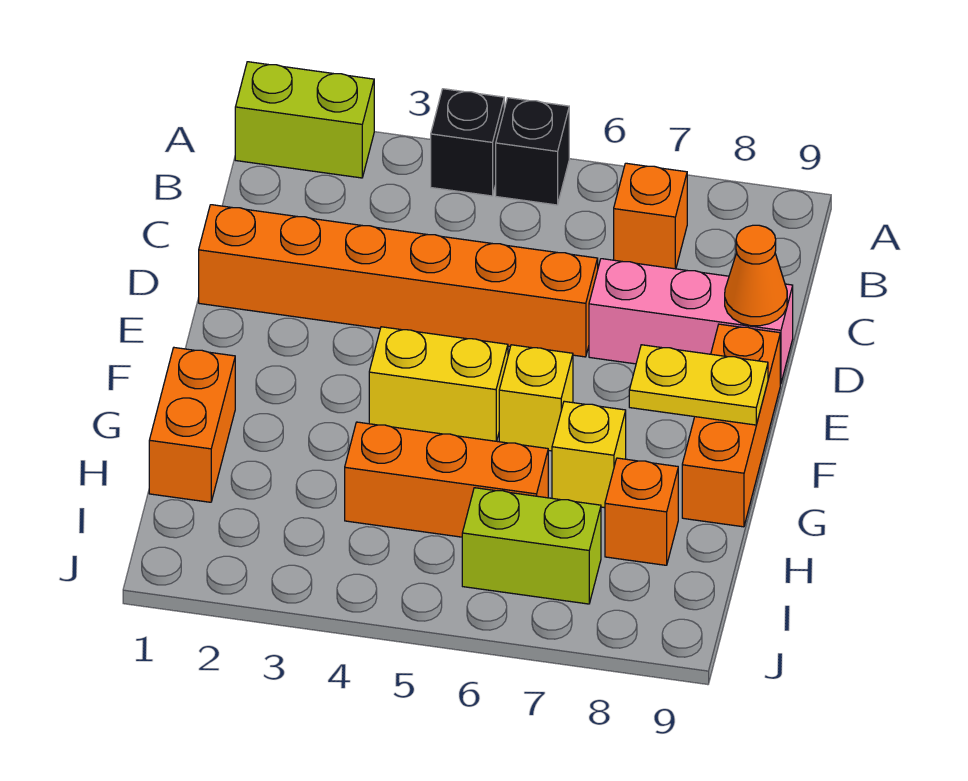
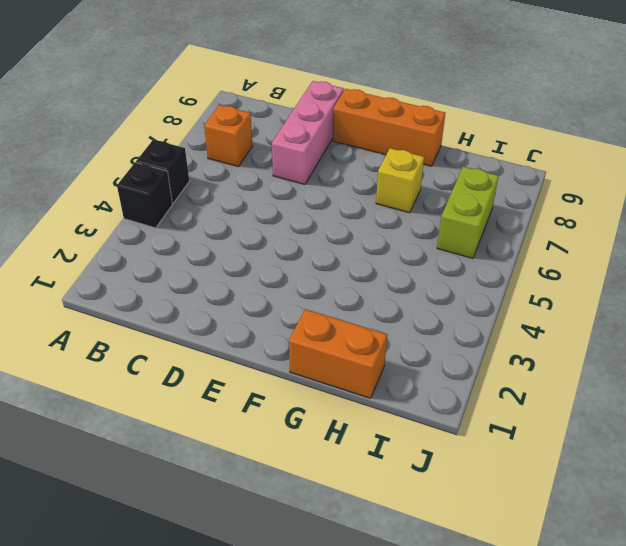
none -> lime brick A1:A2 level 1
none -> orange brick D1:D6 level 1
none -> yellow brick F4:F5 level 1

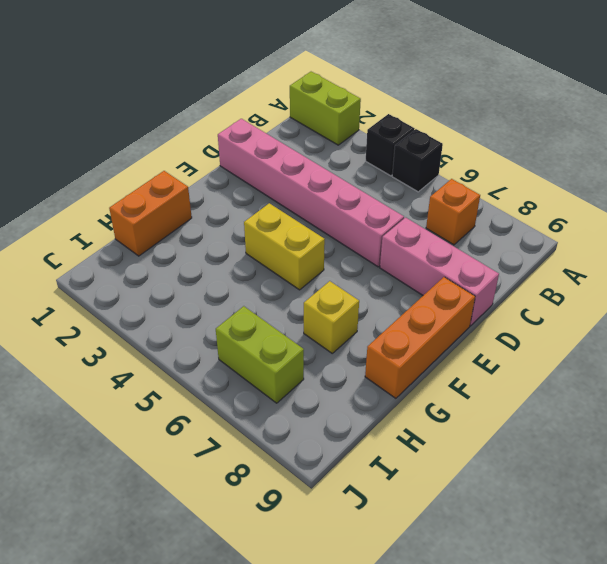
pink brick D1:D6 level 1 -> orange brick D1:D6 level 1
none -> yellow brick F6 level 1
none -> orange brick H4:H6 level 1
none -> orange brick H8 level 1

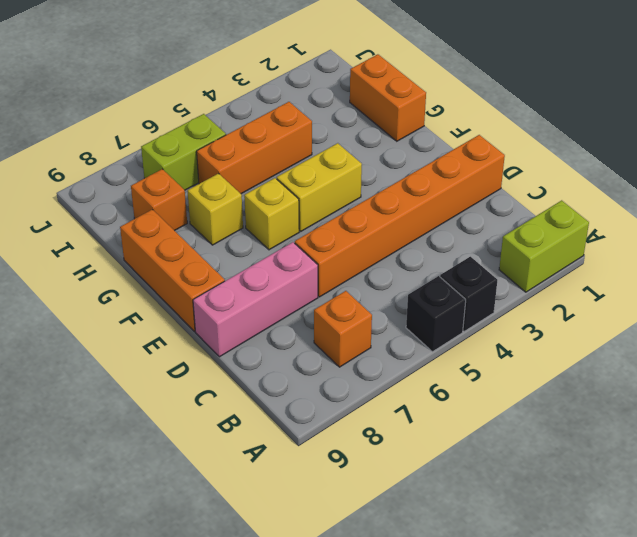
none -> orange cone D9 level 2
none -> yellow plate F8:F9 level 2

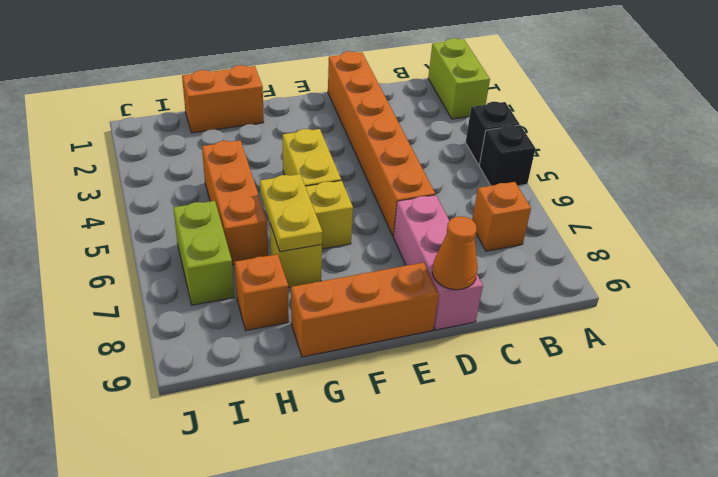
yellow plate G6:G7 level 2 -> yellow plate F8:F9 level 2

